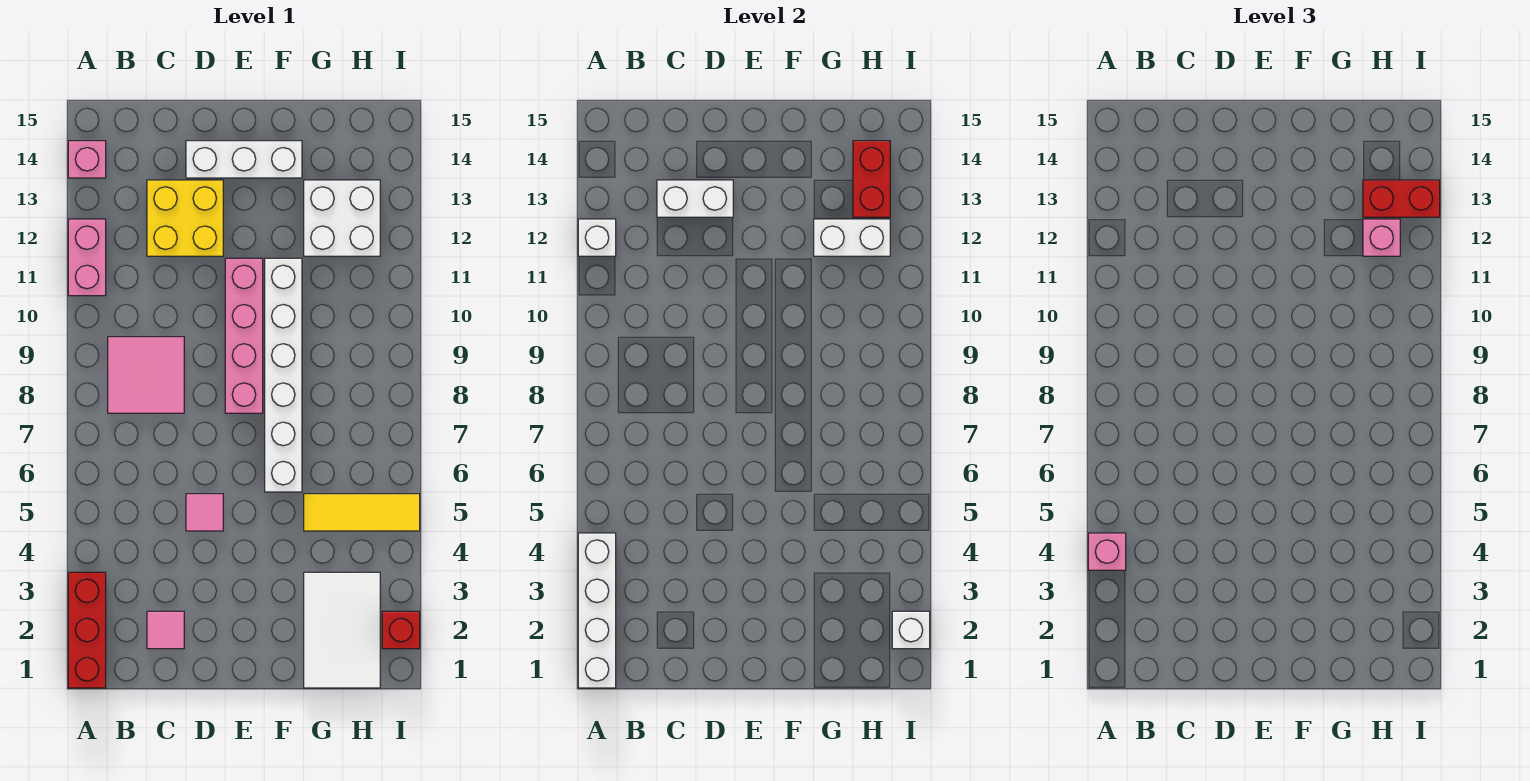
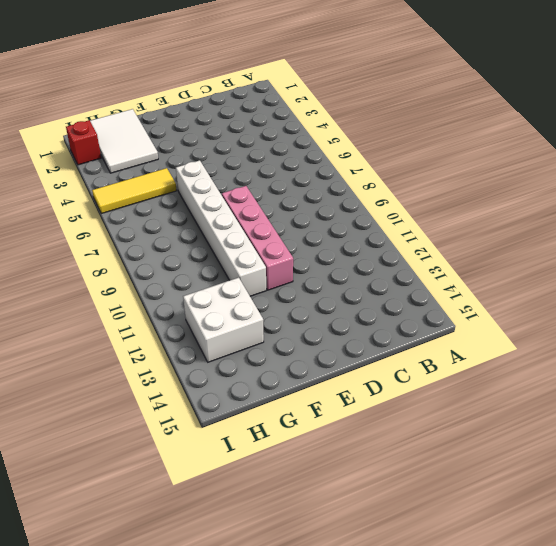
none -> red brick A1:A3 level 1
none -> pink brick A11:A12 level 1
none -> pink brick A14 level 1

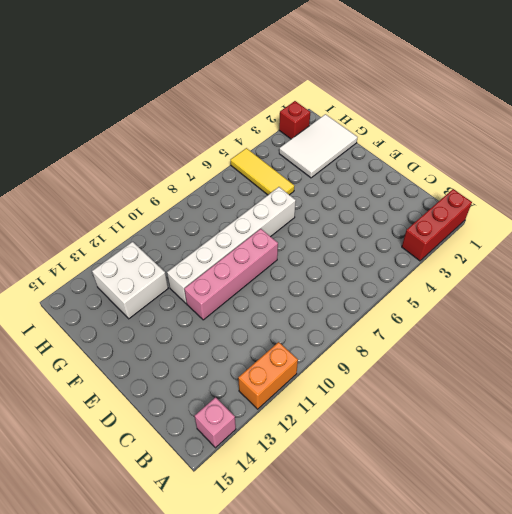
orange brick A11:A12 level 1 -> pink brick A11:A12 level 1
none -> pink tile B8:C9 level 1
none -> pink tile C2 level 1
none -> yellow brick C12:D13 level 1

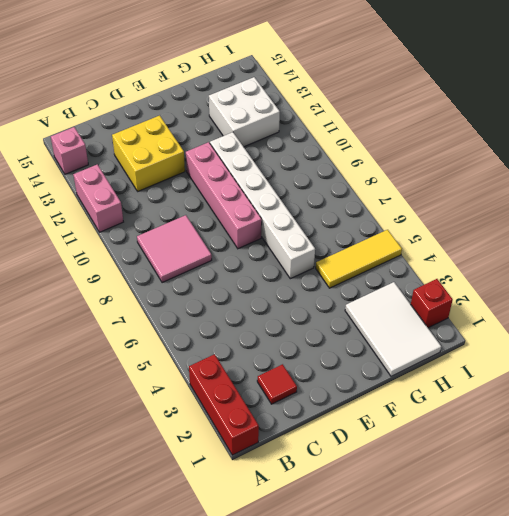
red tile C2 level 1 -> pink tile C2 level 1
none -> pink tile D5 level 1
none -> white brick D14:F14 level 1
none -> white brick A1:A4 level 2

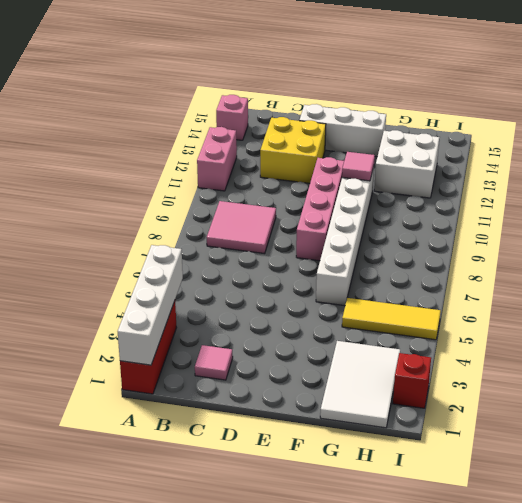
pink tile F11 level 2 -> pink tile D5 level 1
none -> white brick A12 level 2
none -> white brick C13:D13 level 2
none -> white brick G12:H12 level 2

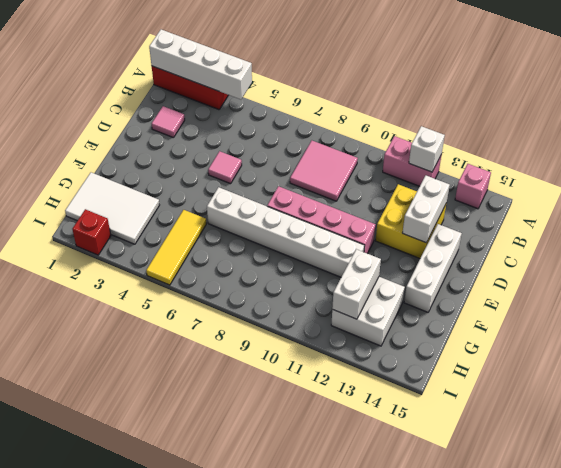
none -> red brick H13:H14 level 2
none -> white brick I2 level 2
none -> pink brick A4 level 3

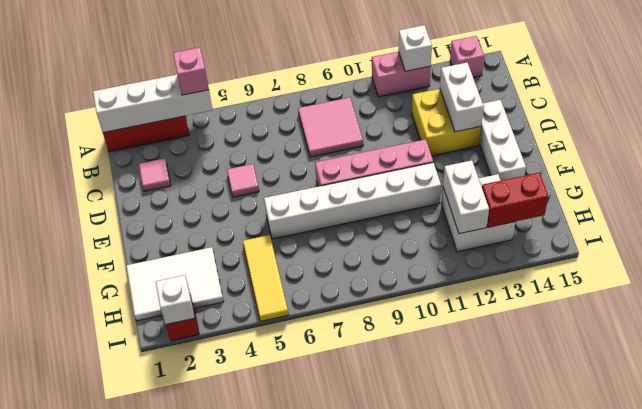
none -> pink brick H12 level 3
none -> red brick H13:I13 level 3

